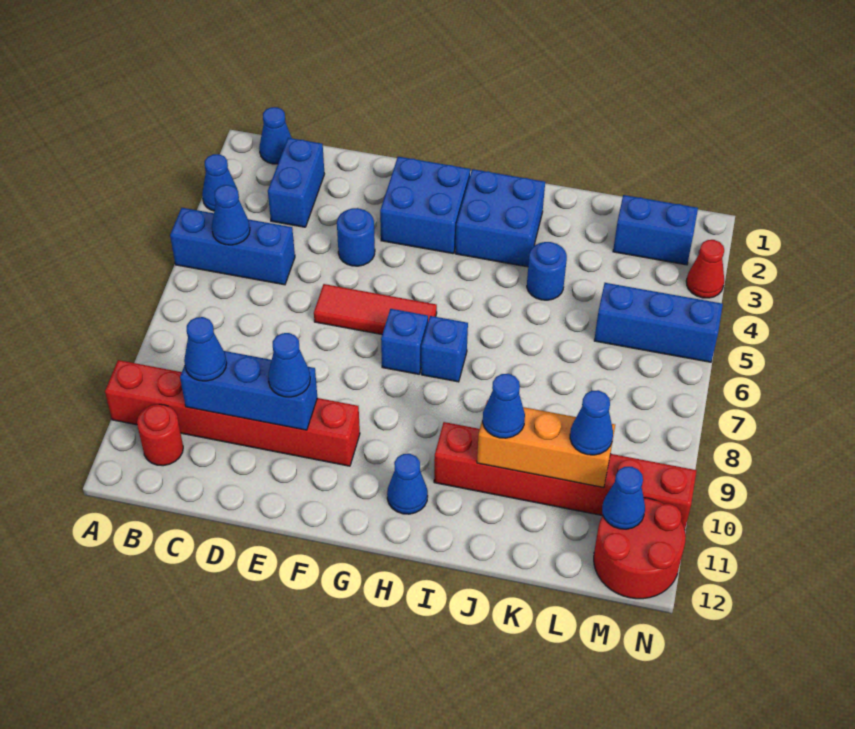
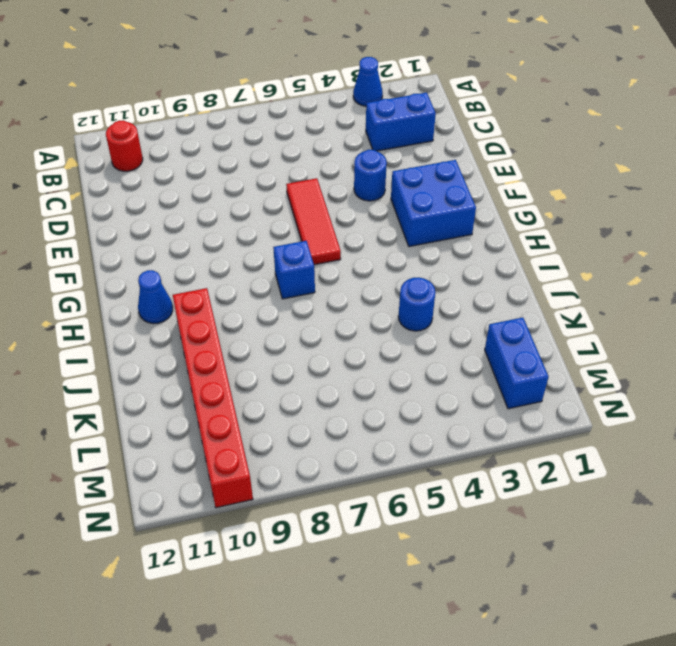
none -> blue brick A5:C5 level 1
none -> red brick A10:F10 level 1
none -> blue cone B1 level 1

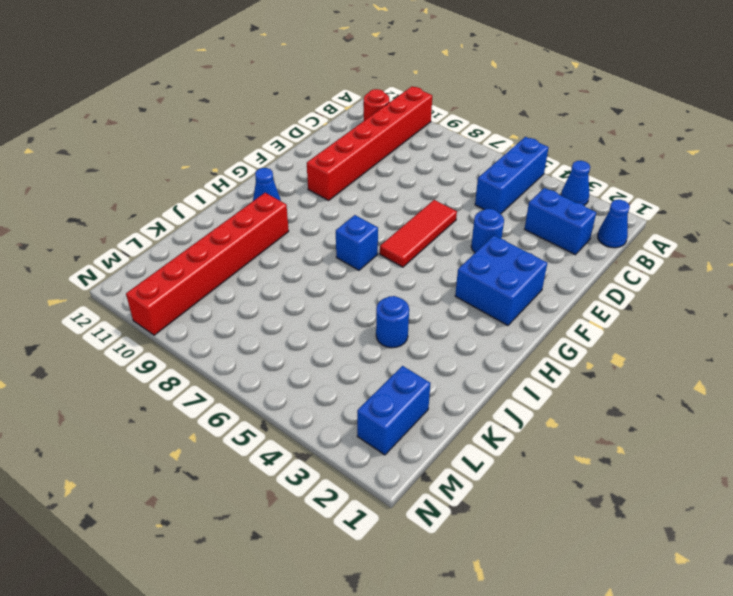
none -> blue brick G7 level 1
none -> blue brick H2:I3 level 1
none -> blue brick L5:N5 level 1

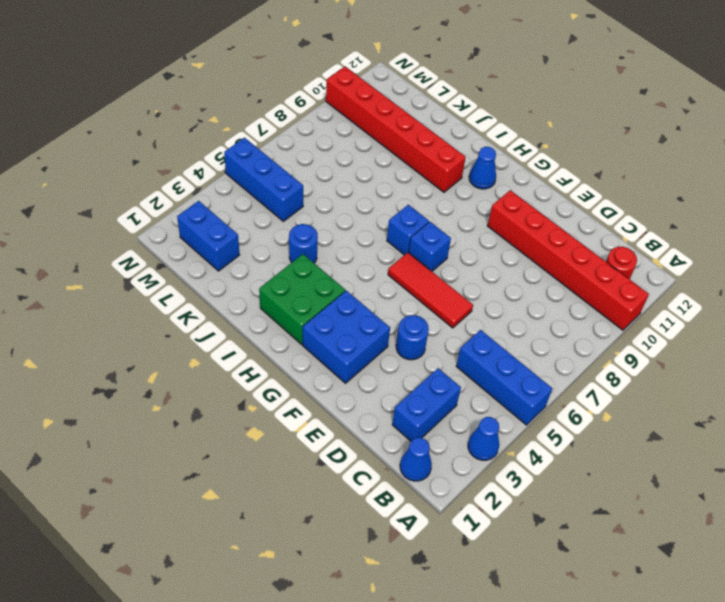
green brick H2:I3 level 1 -> blue brick H2:I3 level 1
none -> red round brick M11:N12 level 1
none -> red cone N3 level 1
none -> blue cone B5 level 2

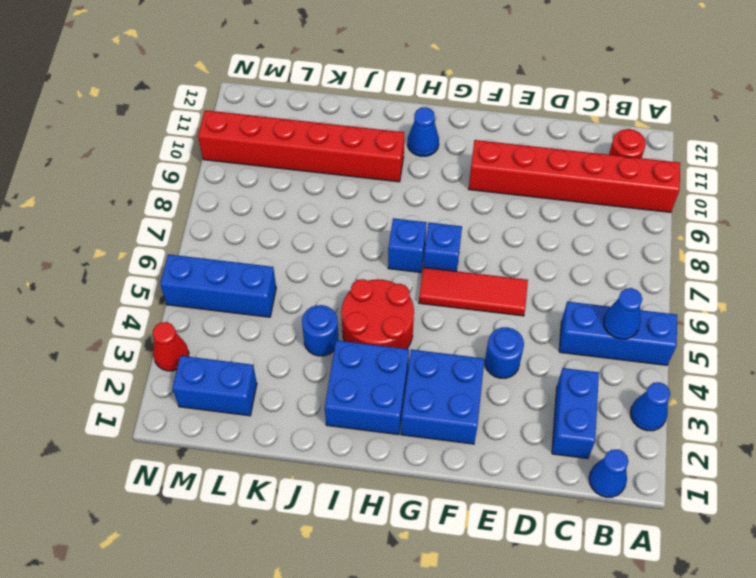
red round brick H4:I5 level 1 -> red round brick M11:N12 level 1
none -> blue brick C10:E10 level 2
none -> orange brick J10:L10 level 2
none -> blue cone M11 level 2

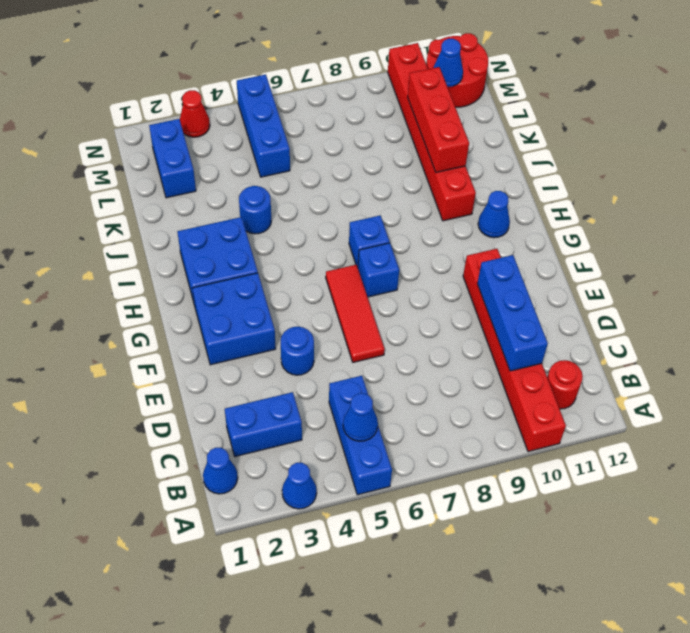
red brick J10:L10 level 2 -> orange brick J10:L10 level 2
none -> blue cone C10 level 3
none -> blue cone E10 level 3
none -> blue cone J10 level 3

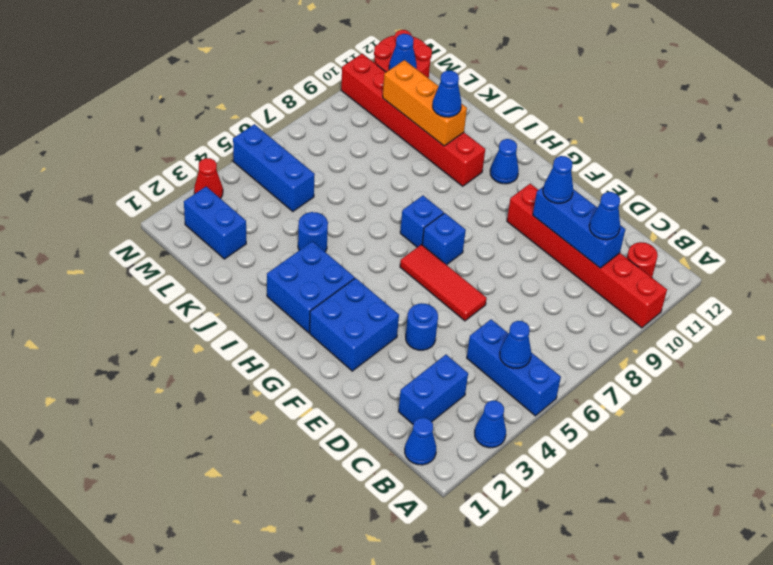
none -> blue cone L10 level 3

